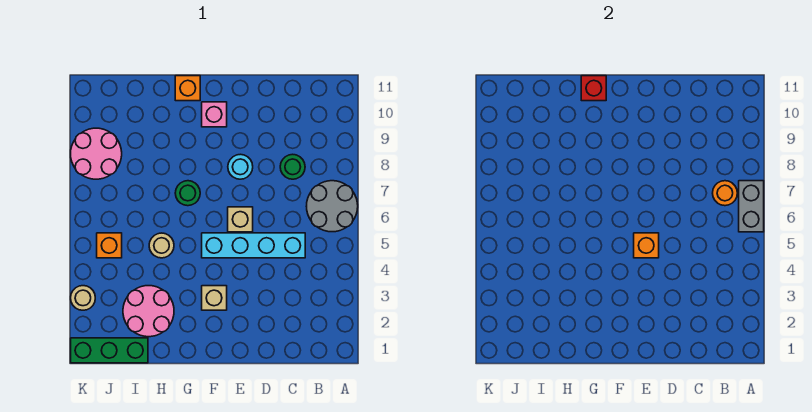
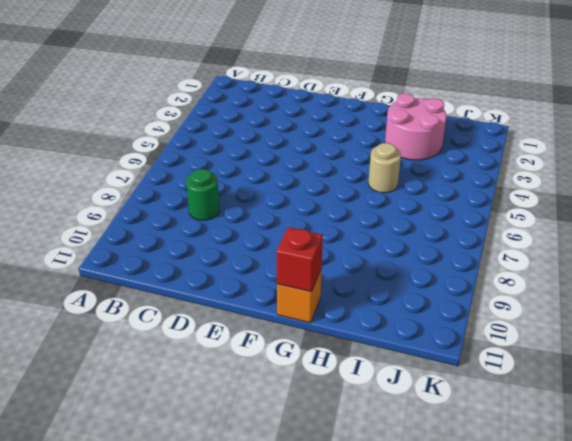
none -> grey round brick A6:B7 level 1
none -> cyan brick C5:F5 level 1
none -> tan brick E6 level 1

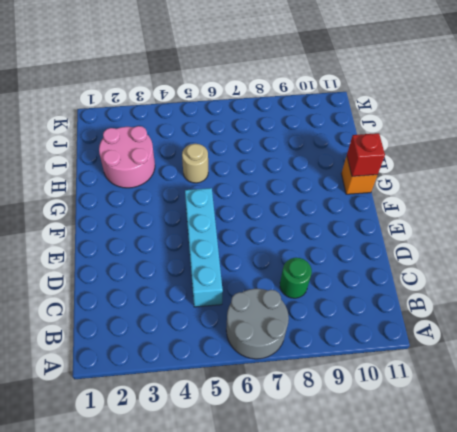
none -> tan brick E6 level 1
none -> cyan round brick E8 level 1
none -> tan brick F3 level 1

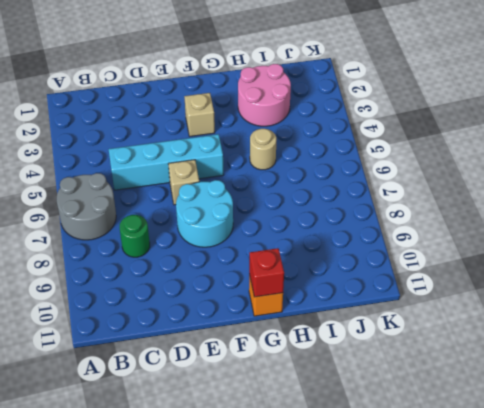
cyan round brick E7:F8 level 1 -> cyan round brick E8 level 1
none -> pink brick F10 level 1
none -> green round brick G7 level 1
none -> green brick I1:K1 level 1

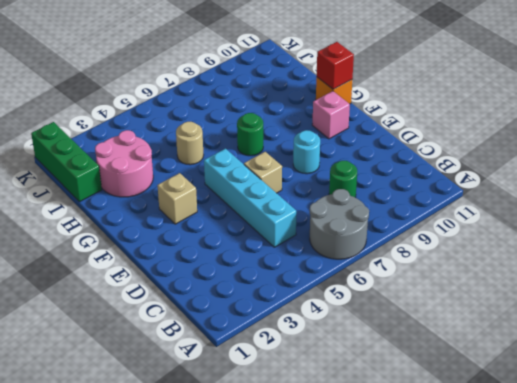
none -> orange brick J5 level 1
none -> pink round brick J8:K9 level 1
none -> tan round brick K3 level 1

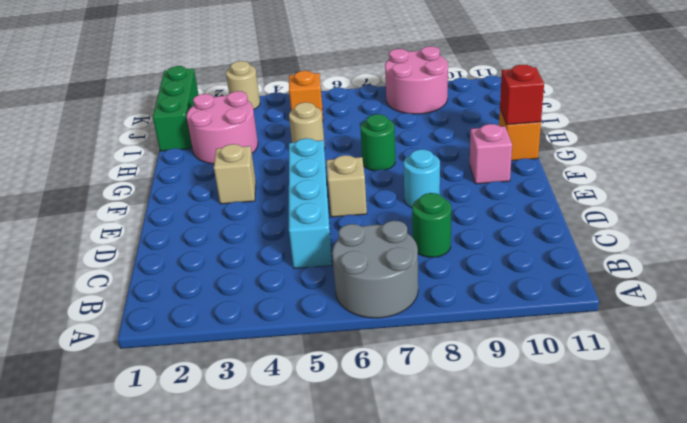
none -> grey brick A6:A7 level 2
none -> orange round brick B7 level 2
none -> orange brick E5 level 2

